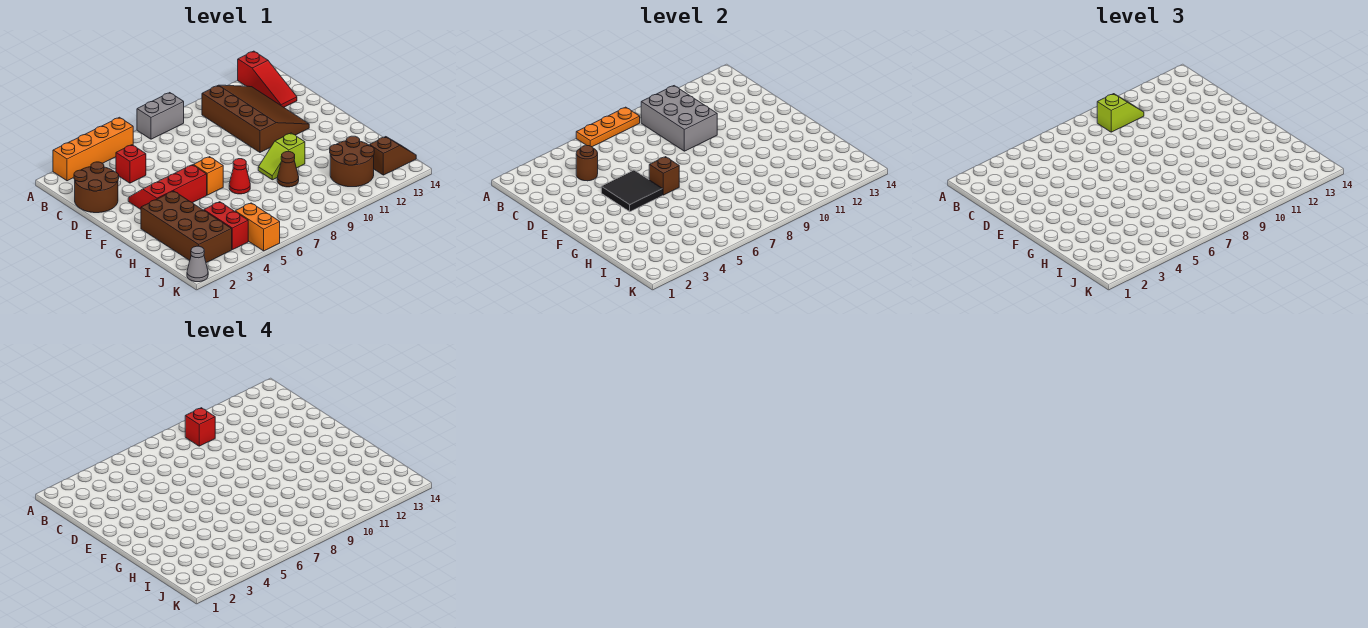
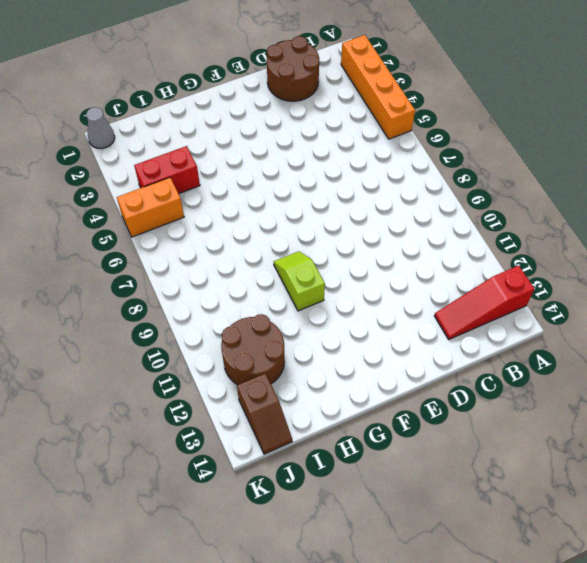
none -> grey brick A7:A8 level 1
none -> brown slope B10:E12 level 1 top 10
none -> red brick C4 level 1

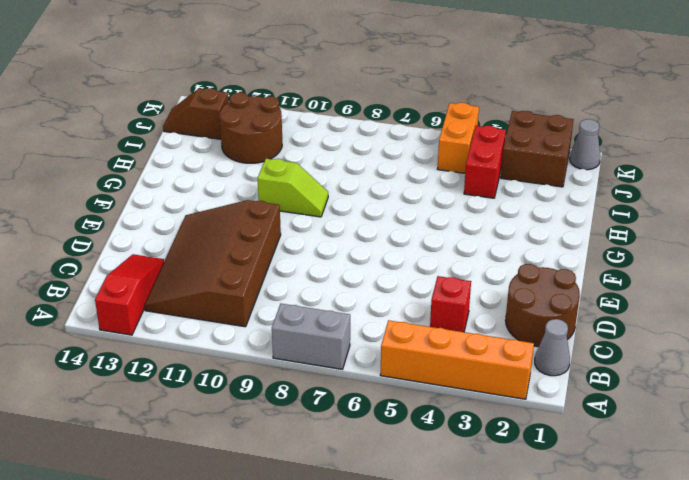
grey cone B1 level 1 -> none
brown brick J2:K3 level 1 -> brown brick G2:J3 level 1
none -> red slope E3:F5 level 1 top F
none -> orange brick F6 level 1
none -> red cone G7 level 1

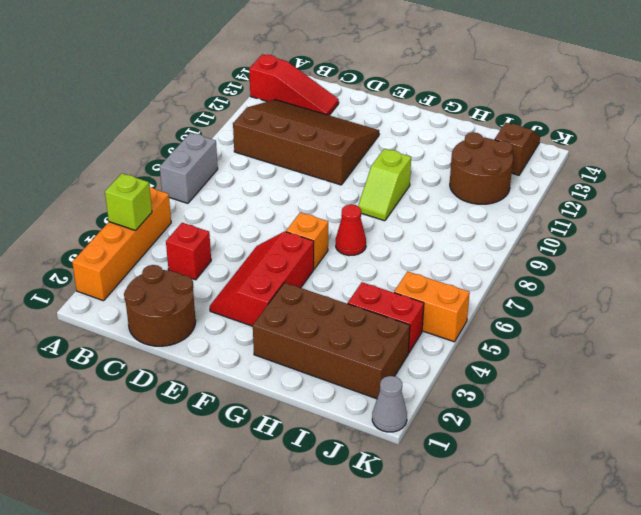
lime brick A4 level 2 -> none
none -> brown cone H9 level 1
none -> orange plate A6:A8 level 2
none -> grey brick B9:D10 level 2

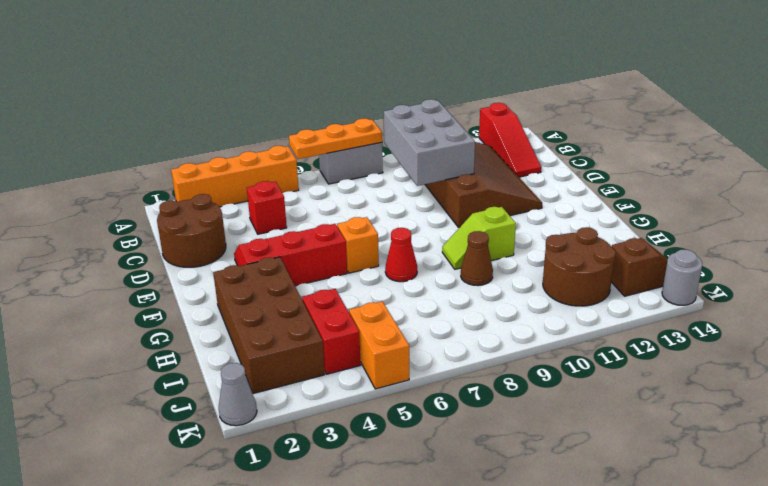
grey round brick K14 level 1 -> none
none -> brown round brick C4 level 2
none -> black tile E4:F5 level 2
none -> brown brick F6 level 2

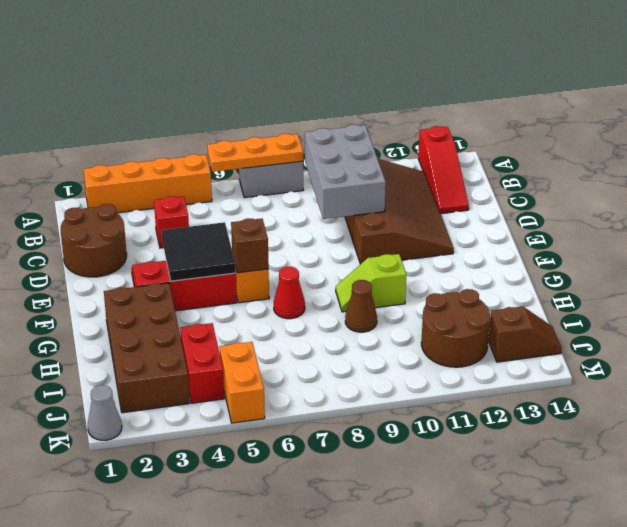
none -> brown round brick C4 level 2
none -> lime slope B9:B10 level 3 top 9
none -> red brick B9 level 4

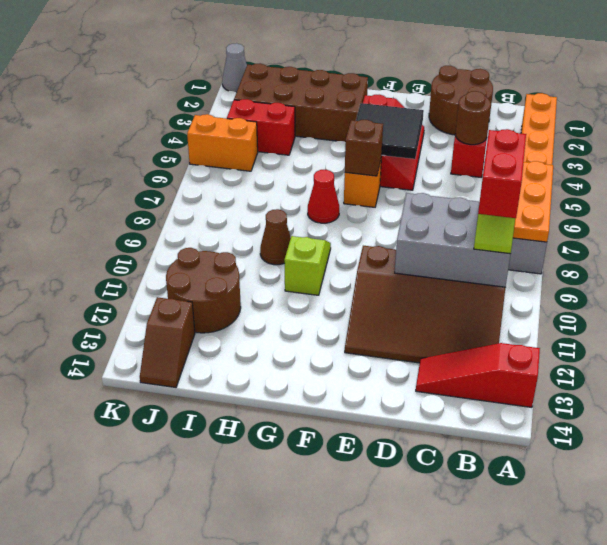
red brick B9:B10 level 4 -> red brick B9 level 4

